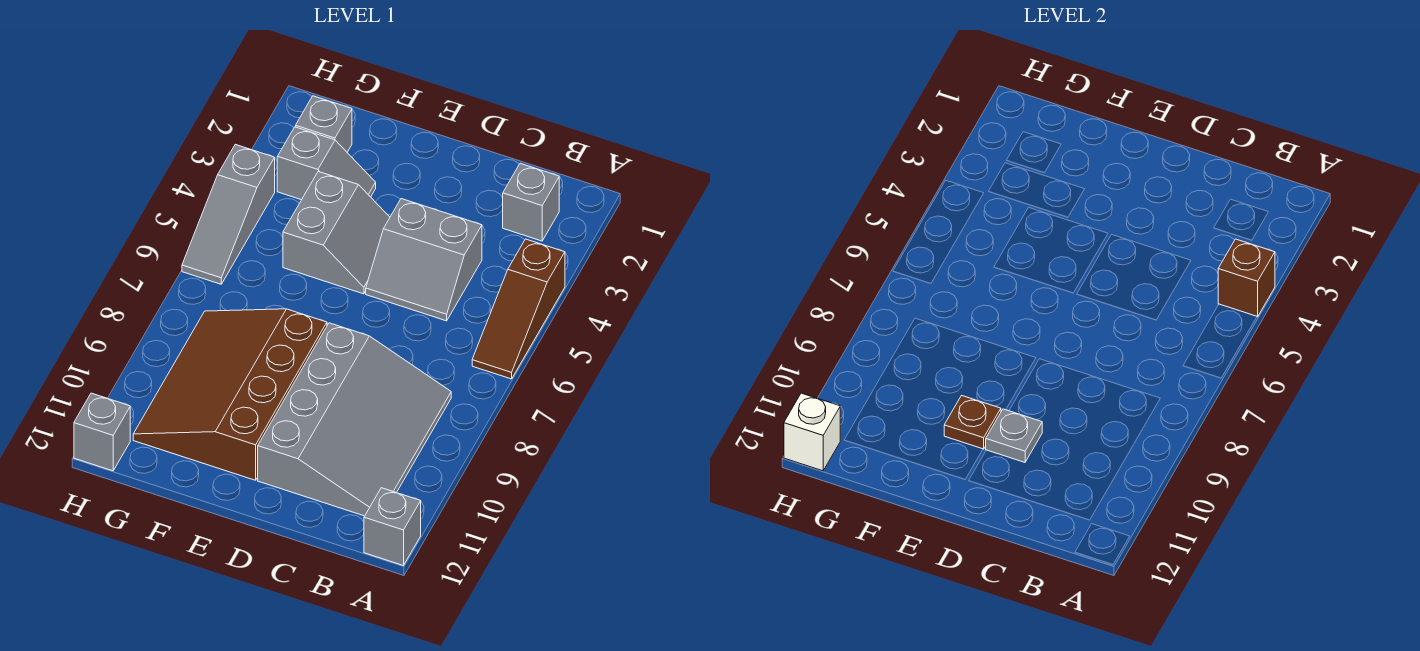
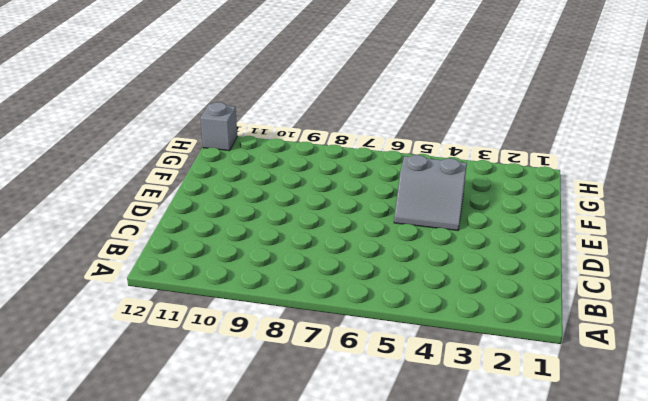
none -> brown slope A4:A6 level 1 top 4
none -> grey brick A12 level 1
none -> grey brick B2 level 1

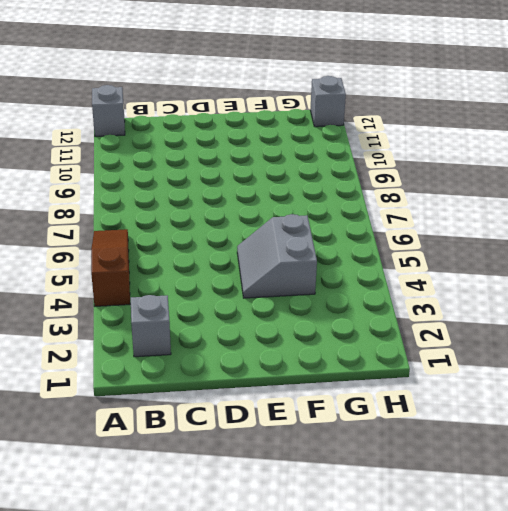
none -> grey slope B8:D11 level 1 top D
none -> grey slope C4:D5 level 1 top 4
none -> brown slope E8:G11 level 1 top E

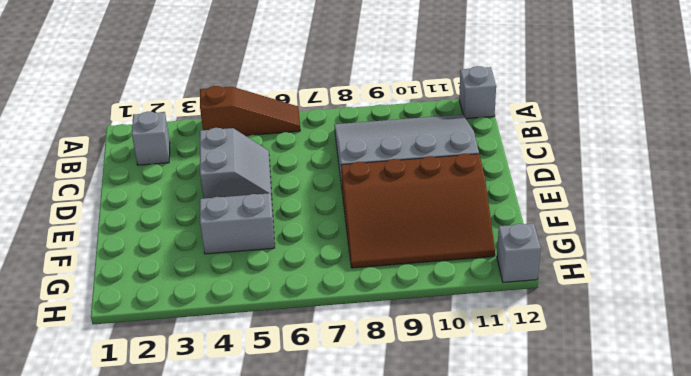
none -> grey slope F3:G3 level 1 top G
none -> grey brick G2 level 1
none -> grey slope H4:H6 level 1 top 4

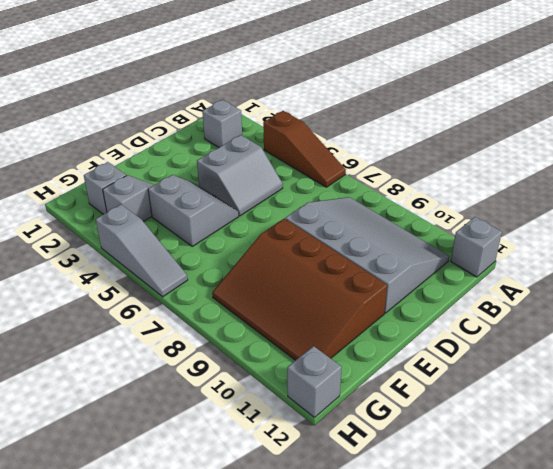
none -> brown brick A4 level 2
none -> grey plate D10 level 2
none -> brown plate E10 level 2

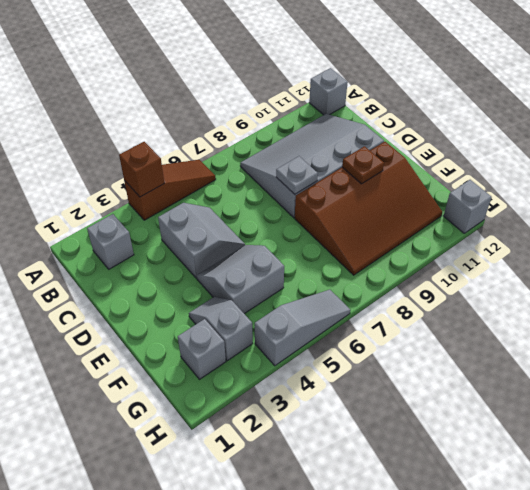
grey plate D8 level 2 -> grey plate D10 level 2
none -> white brick H12 level 2

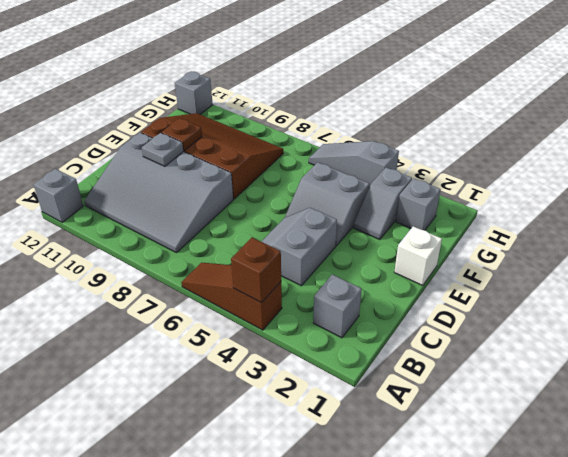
white brick E1 level 1 -> white brick H12 level 2

